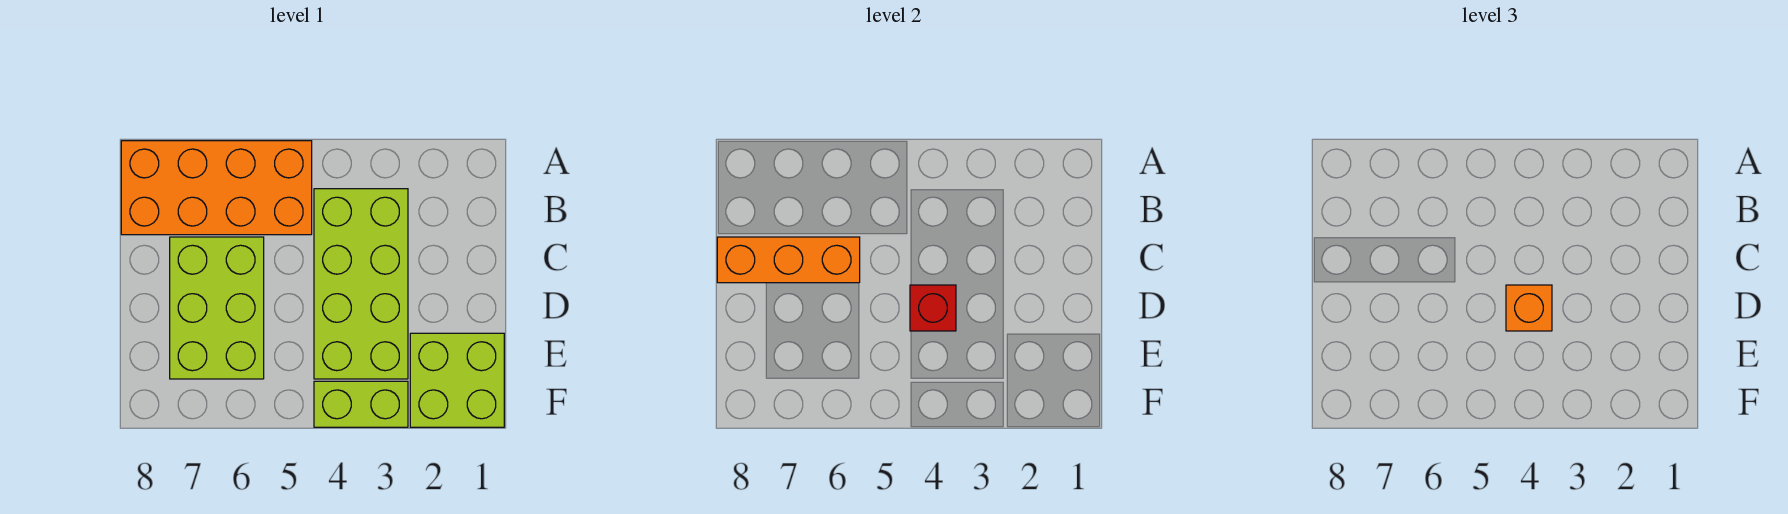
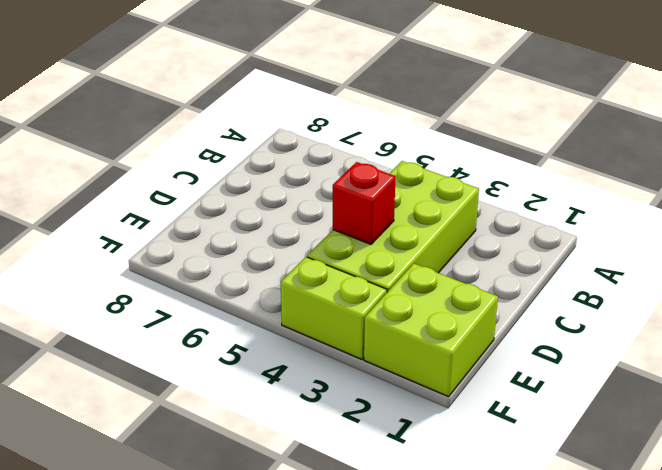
none -> orange brick A5:B8 level 1
none -> lime brick C6:E7 level 1

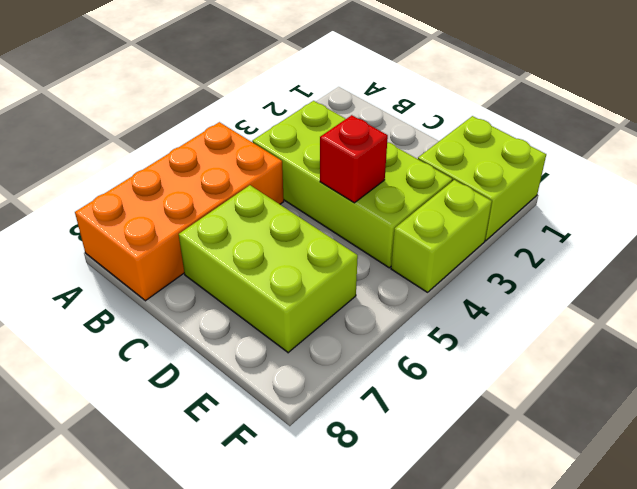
none -> orange brick C6:C8 level 2
none -> orange brick D4 level 3

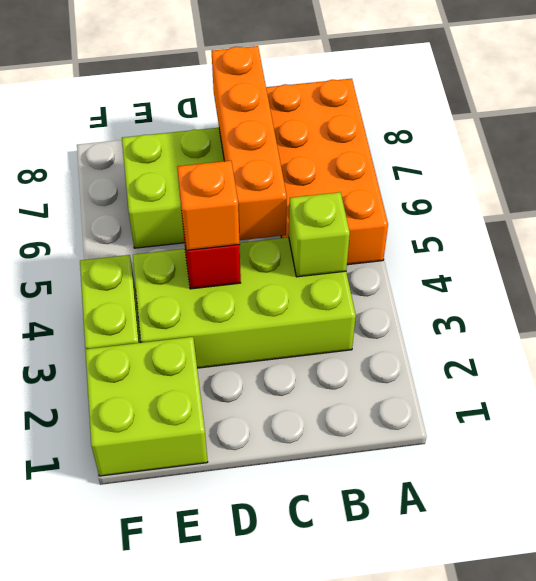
lime brick B4 level 2 -> none
orange brick C5:C8 level 2 -> orange brick C6:C8 level 2

